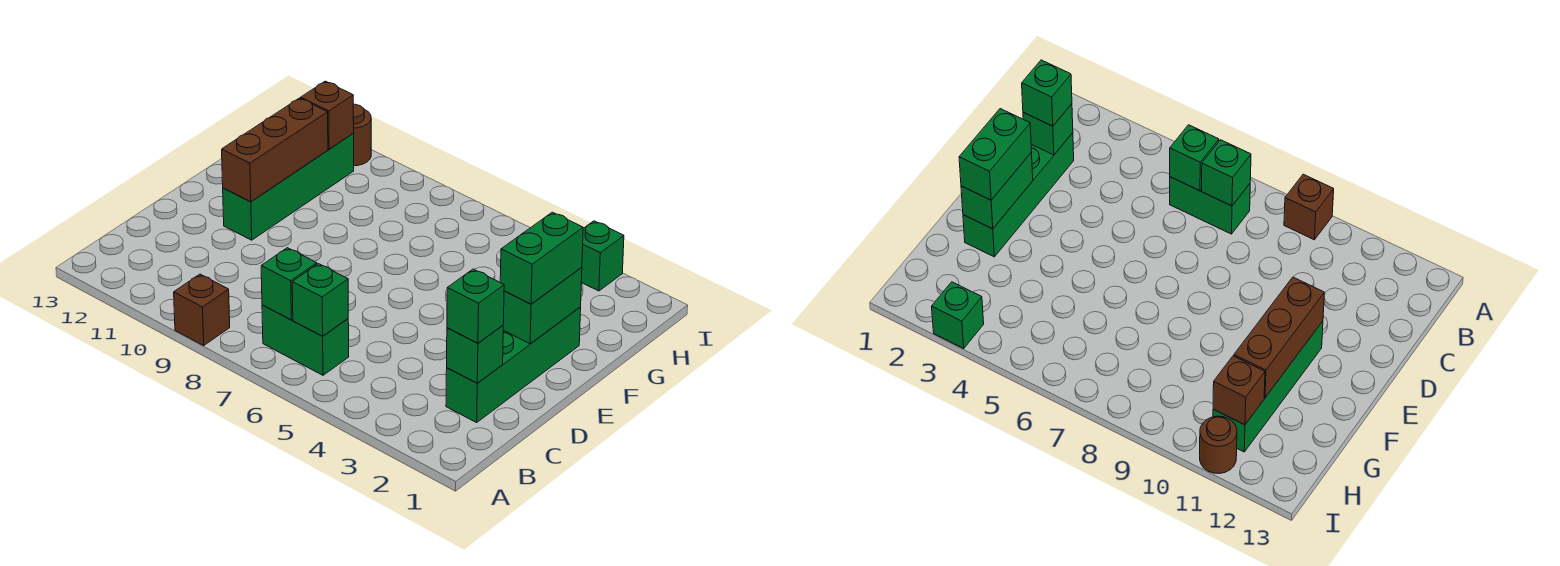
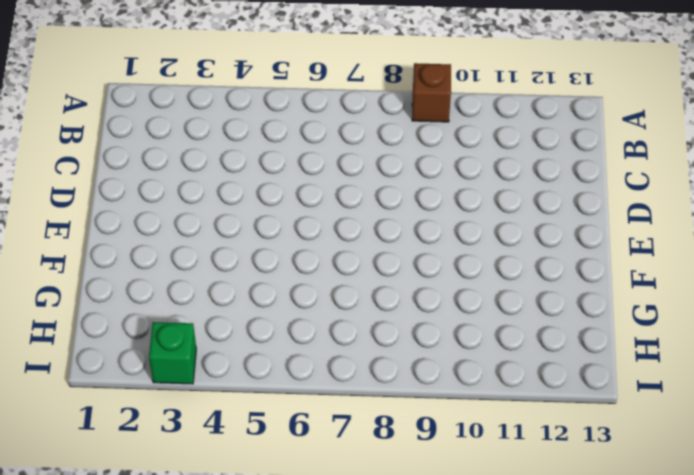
none -> green brick B6:B7 level 1
none -> green brick C2:F2 level 1
none -> green brick E11:H11 level 1

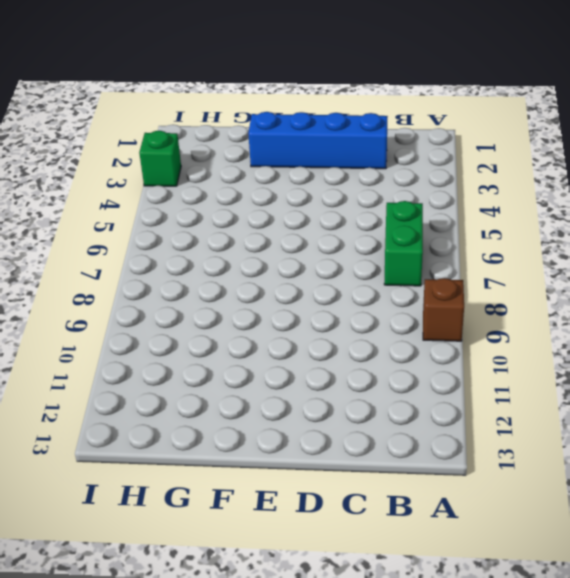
blue brick C2:F2 level 1 -> green brick C2:F2 level 1
none -> green brick E11:H11 level 1
none -> brown round brick I11 level 1
none -> green brick B6 level 2

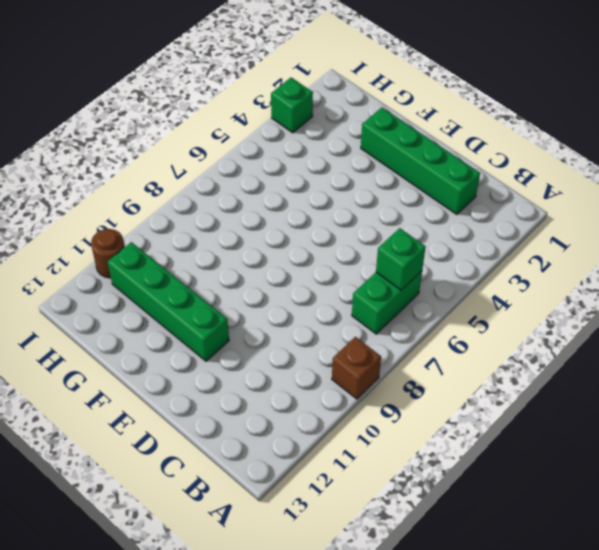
none -> green brick B7 level 2
none -> green brick C2 level 2
none -> green brick E2:F2 level 2

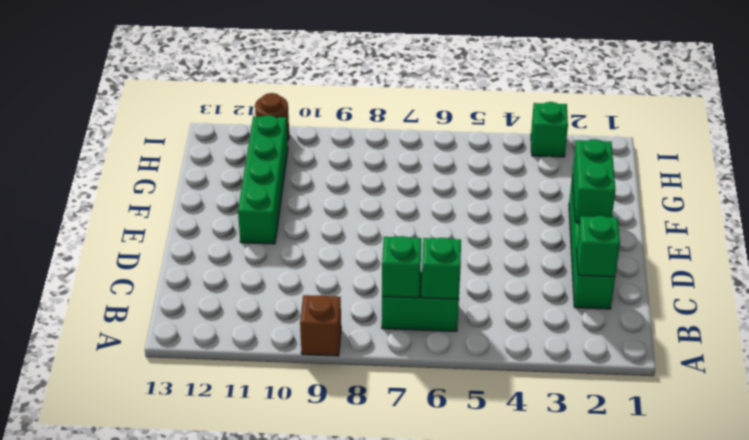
none -> brown brick E11:G11 level 2
none -> brown brick H11 level 2
none -> green brick C2 level 3

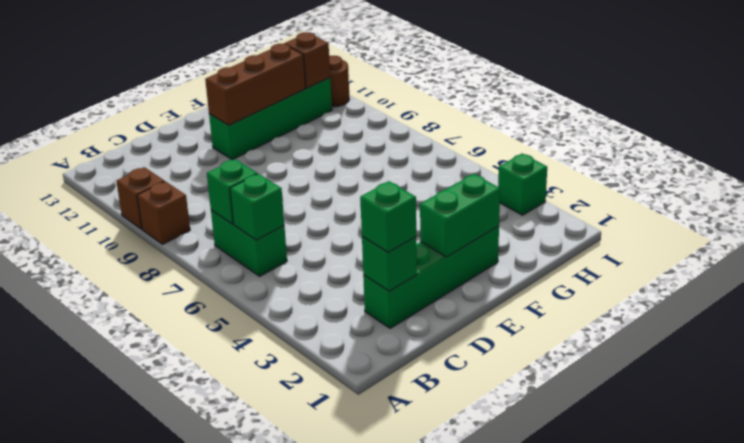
brown brick A10 level 1 -> none
none -> green brick E2:F2 level 3

